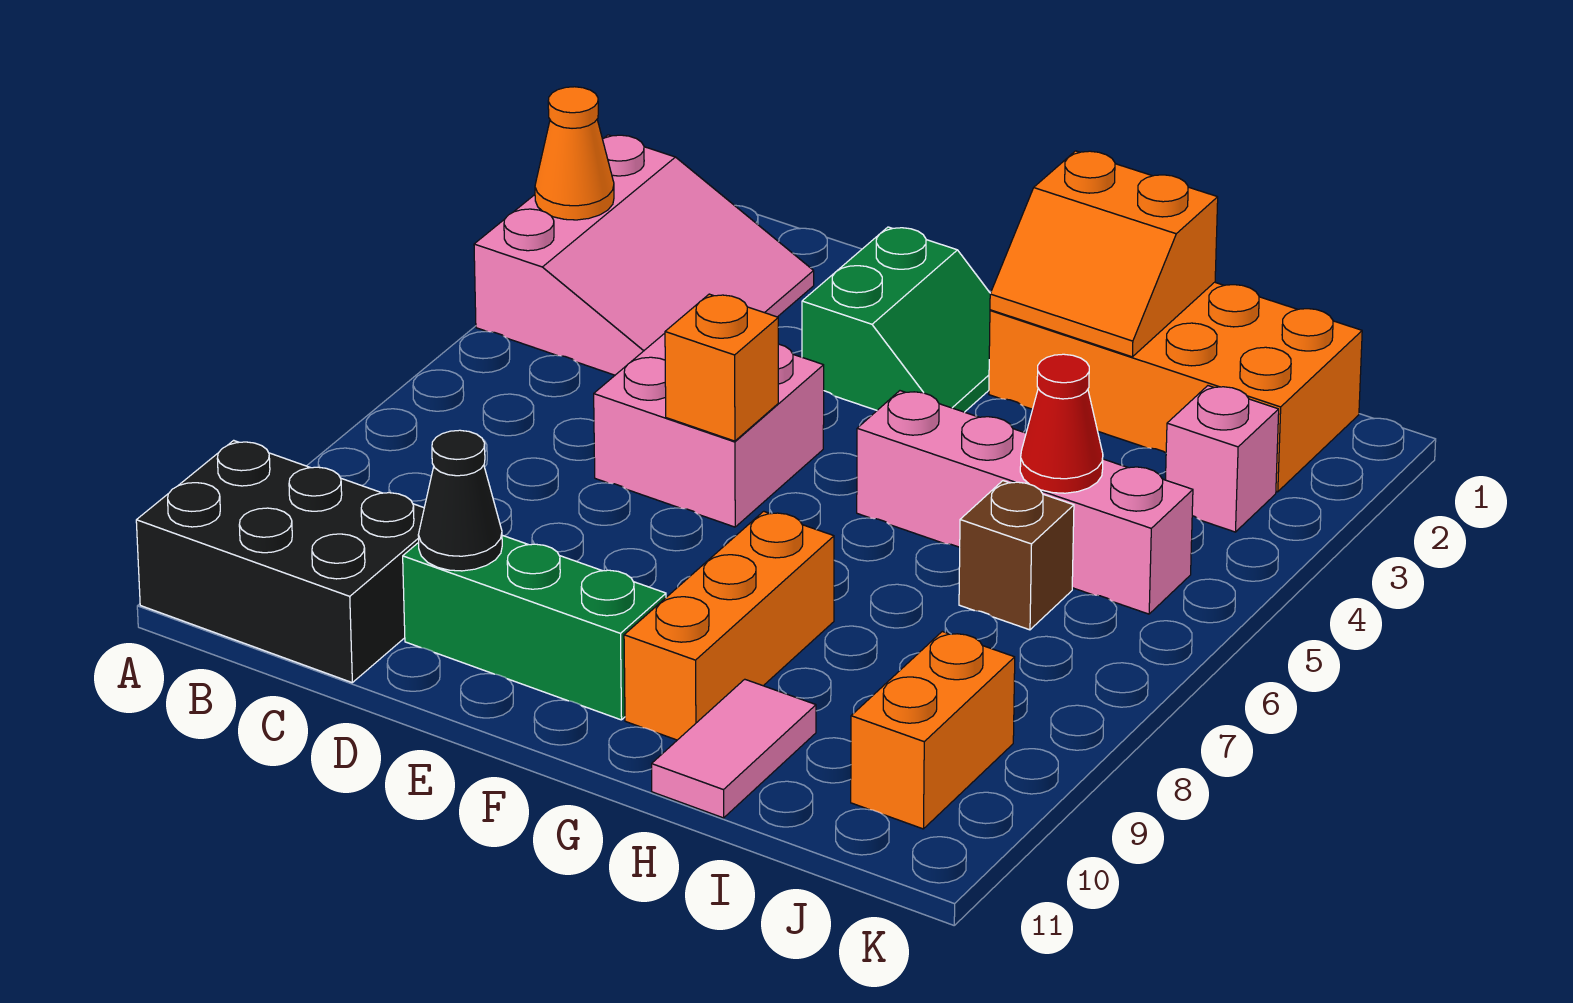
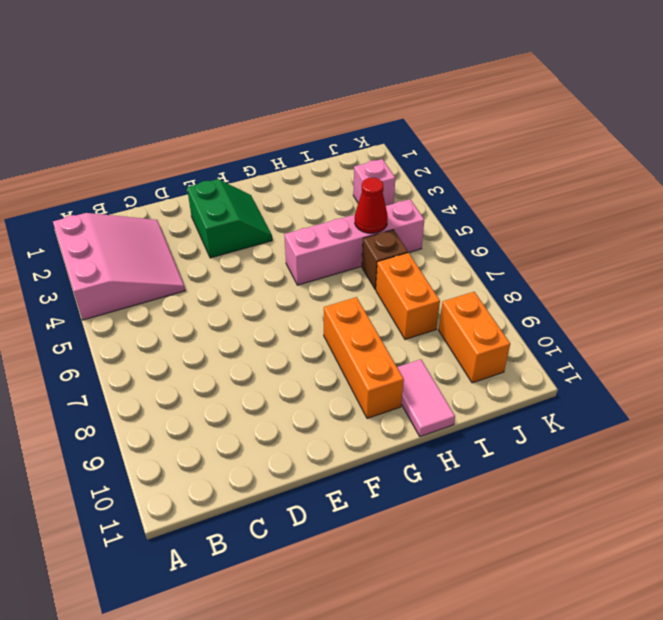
orange brick I7:I8 level 1 -> none
none -> black brick A10:C11 level 1
none -> pink brick D5:E6 level 1
none -> green brick D10:F10 level 1

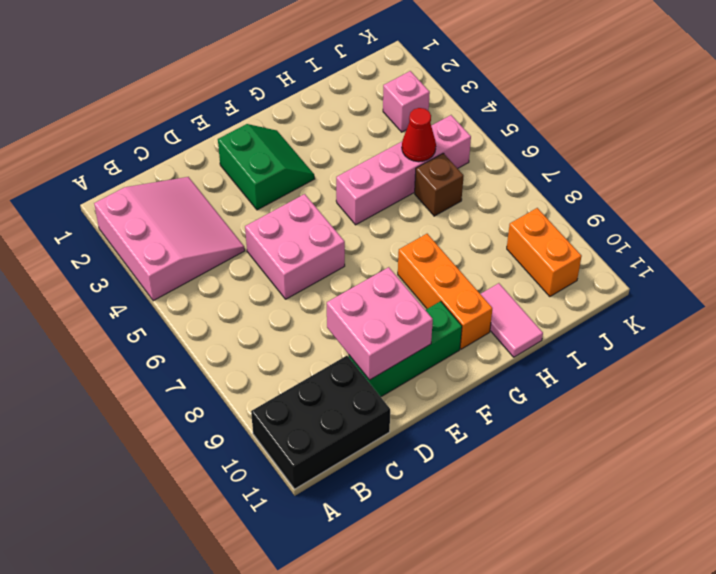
pink brick D9:E10 level 2 -> black cone D10 level 2
none -> orange brick G1:J2 level 1
none -> orange cone A3 level 2
none -> orange brick E6 level 2

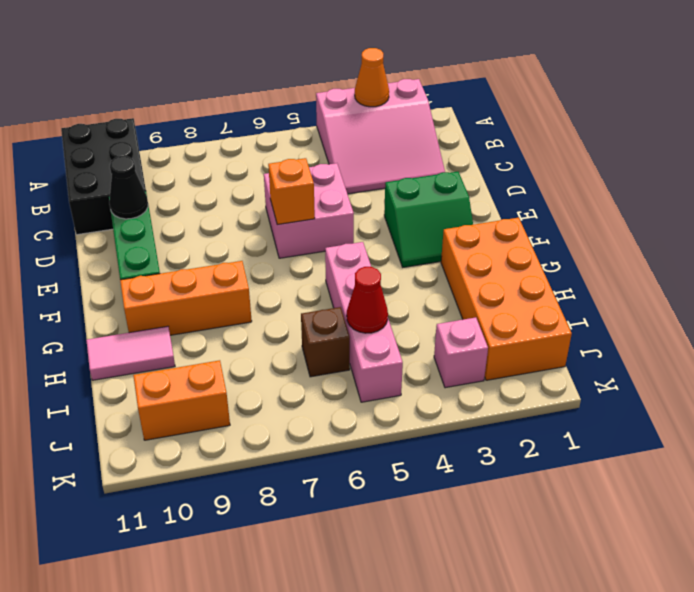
none -> orange slope G1:H2 level 2 top 1

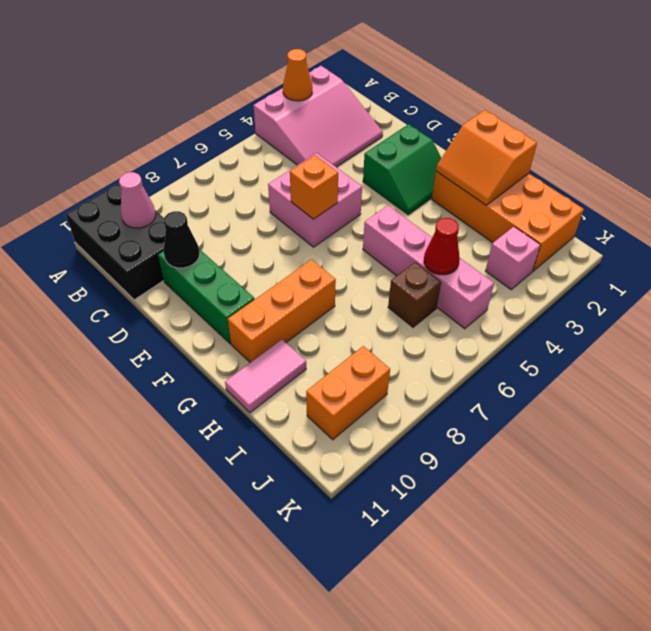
pink cone B10 level 2 -> none

